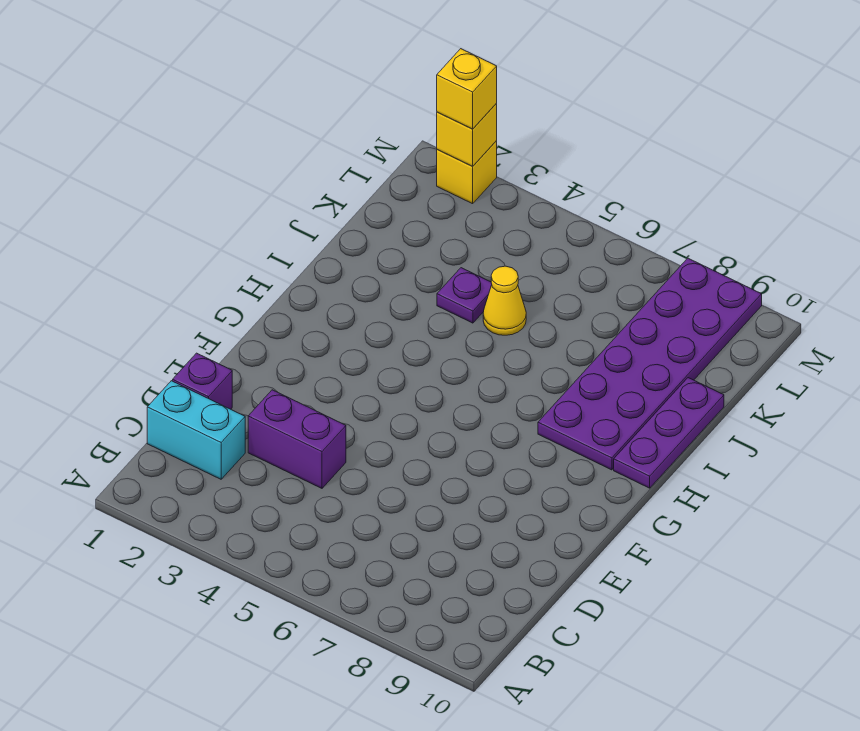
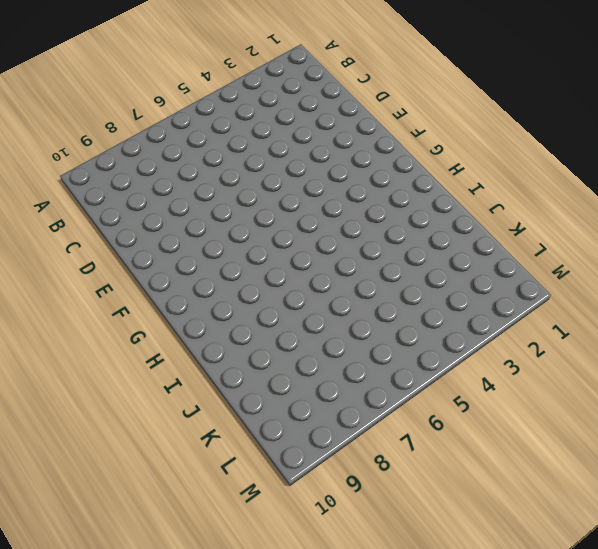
none -> cyan brick C1:C2 level 1
none -> purple brick D1 level 1

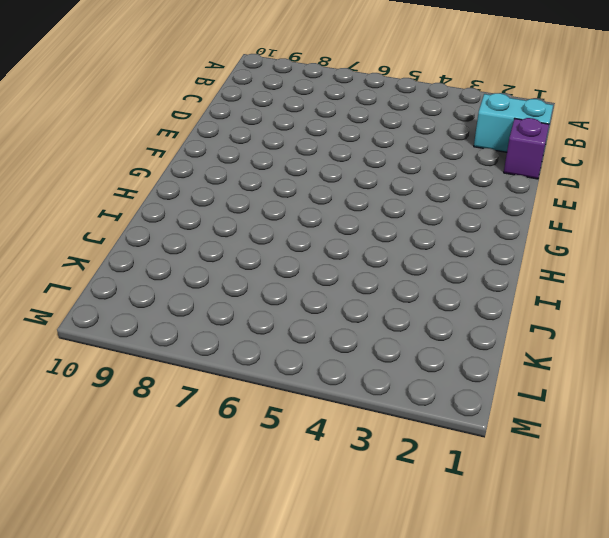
none -> purple brick D3:D4 level 1
none -> purple plate H8:M9 level 1

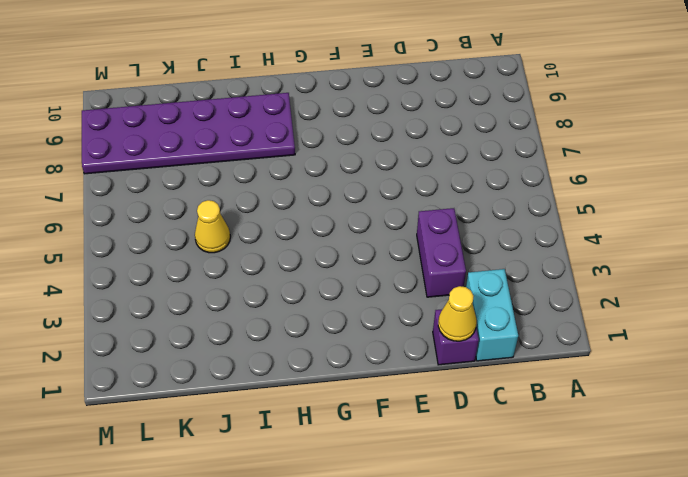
yellow cone D1 level 2 -> none
none -> purple plate H10:J10 level 1
none -> purple plate J4 level 1

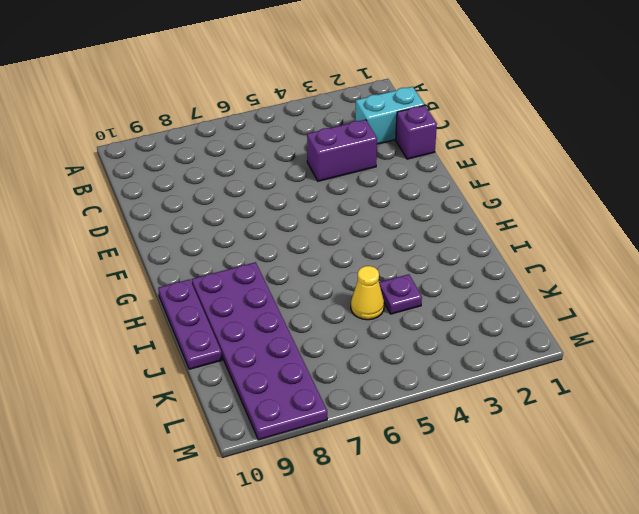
none -> yellow brick M2 level 1
none -> yellow brick M2 level 2

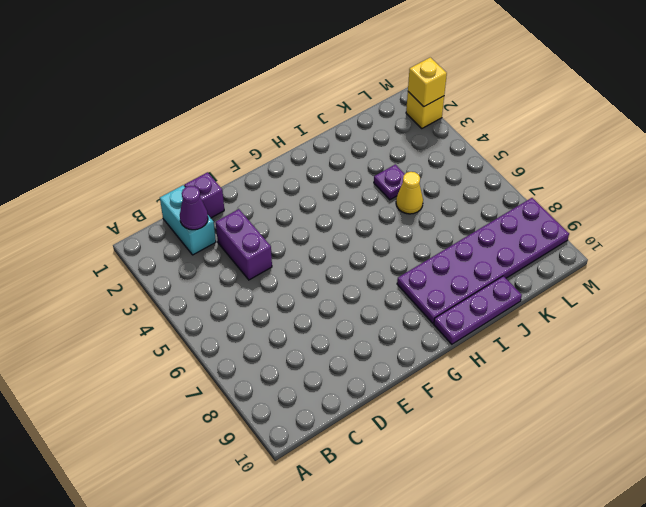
purple cone C2 level 2 -> none
none -> yellow brick M2 level 3

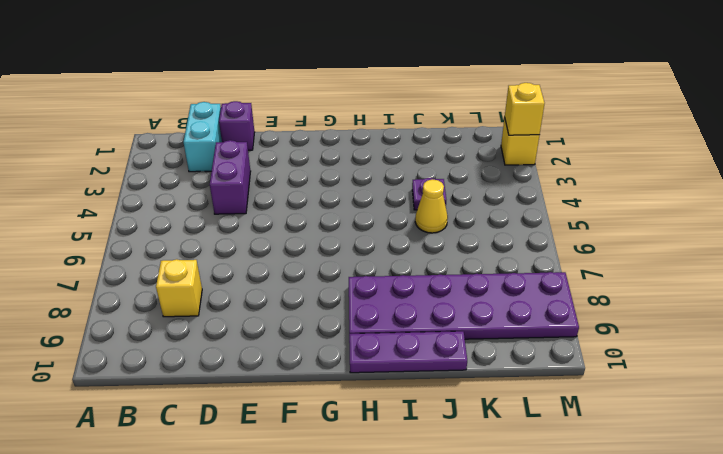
yellow brick C8 level 1 -> yellow brick M2 level 3

